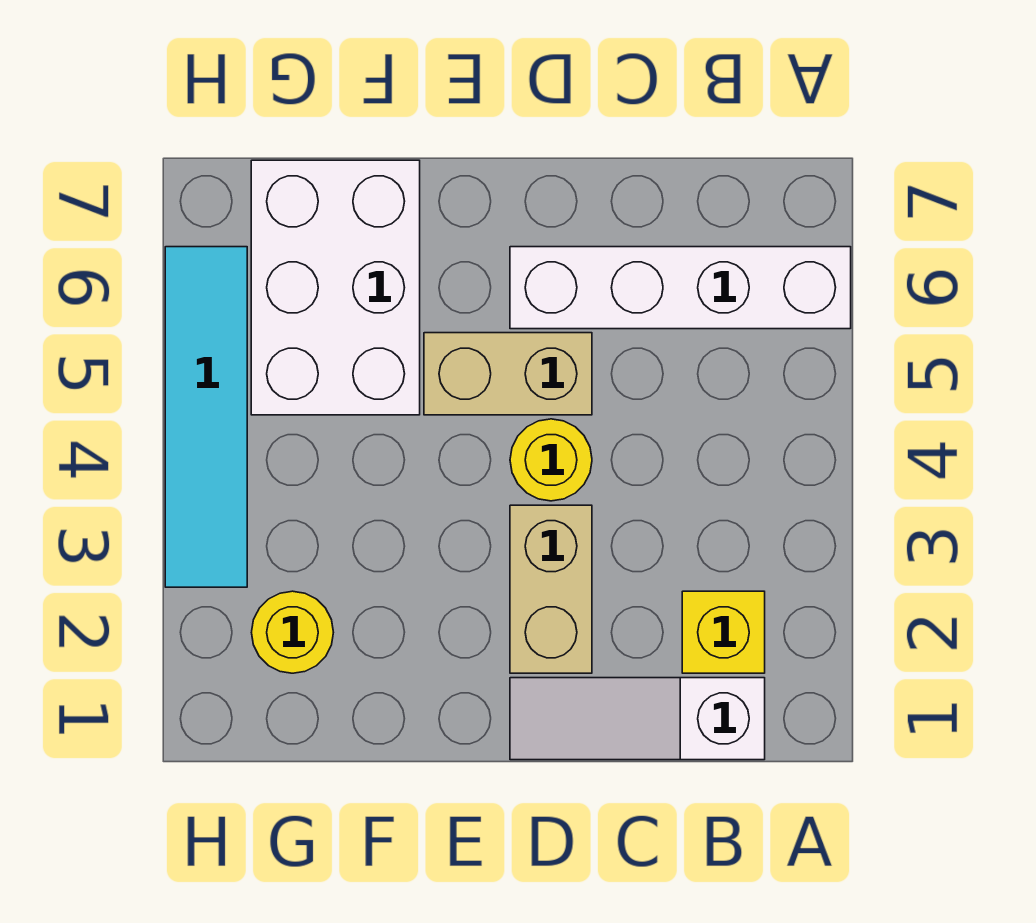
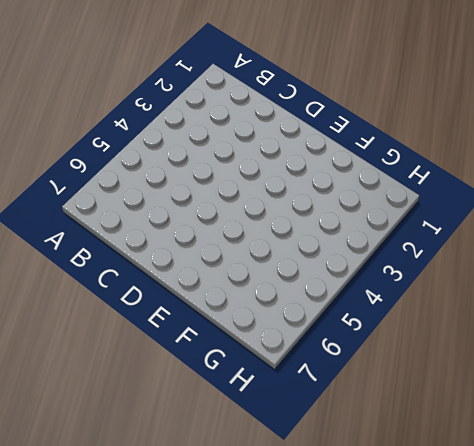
none -> white brick A6:D6 level 1
none -> white slope B1:D1 level 1 top B

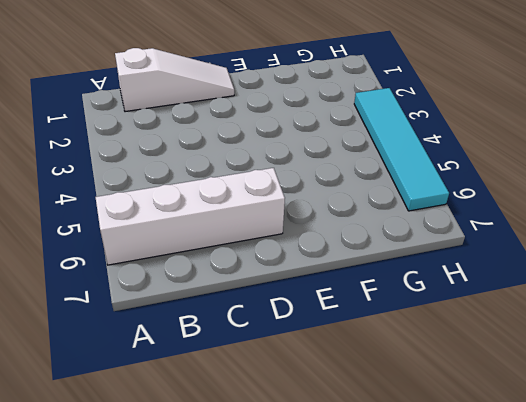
none -> yellow brick B2 level 1
none -> tan brick D2:D3 level 1

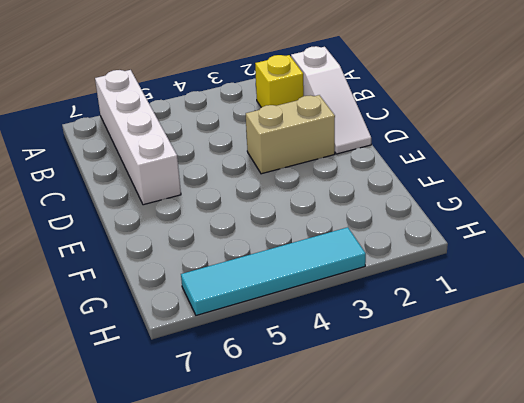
none -> yellow round brick D4 level 1
none -> tan brick D5:E5 level 1

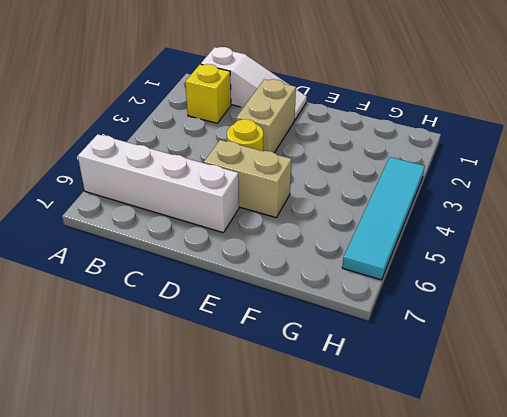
none -> white brick F5:G7 level 1
none -> yellow round brick G2 level 1

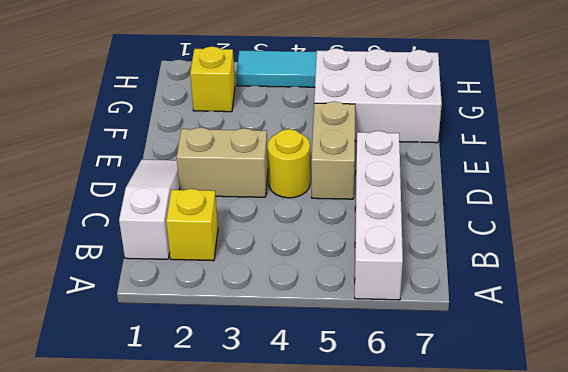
yellow brick G2 level 1 -> yellow round brick G2 level 1

